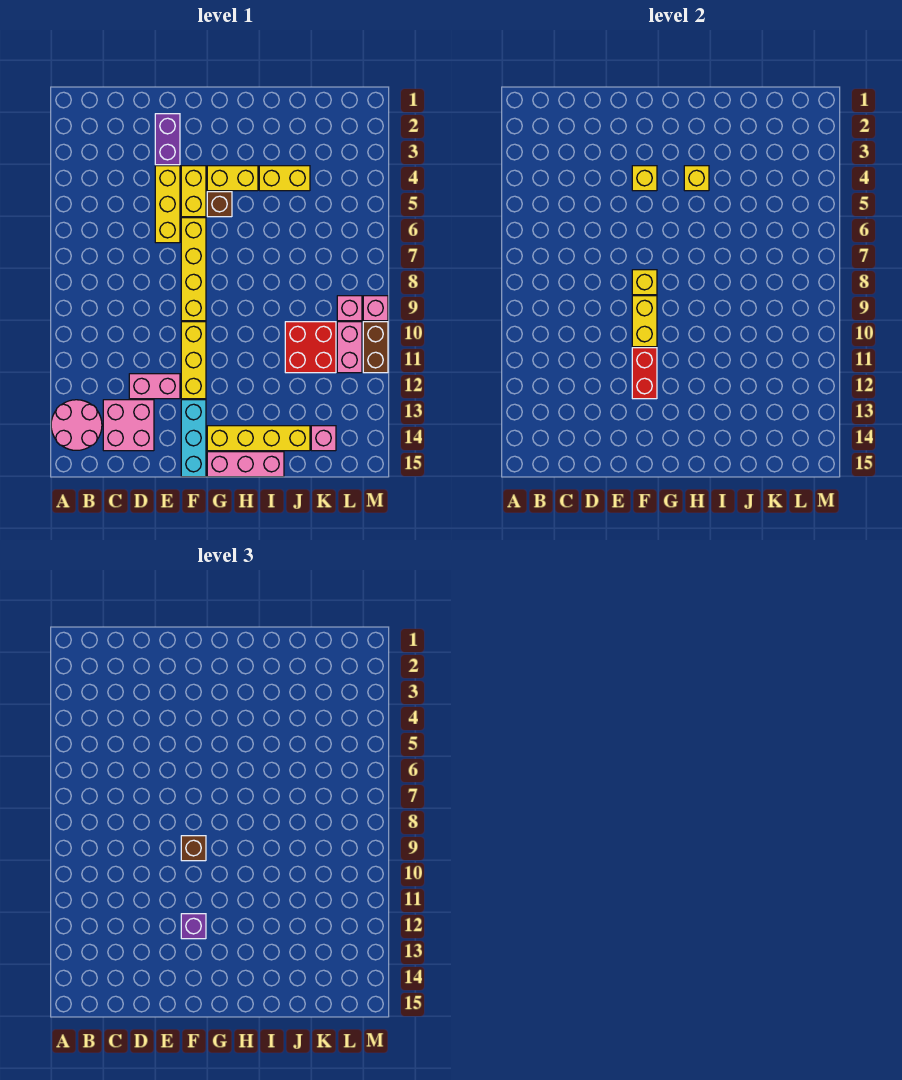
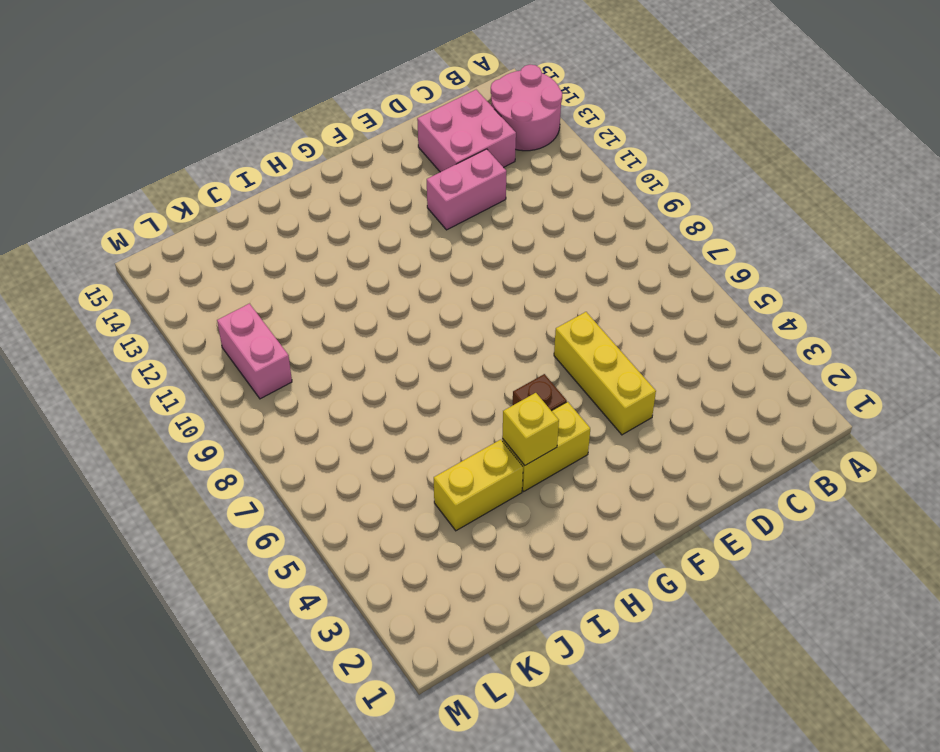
none -> purple brick E2:E3 level 1
none -> yellow brick F4:F5 level 1
none -> yellow brick F6:F9 level 1

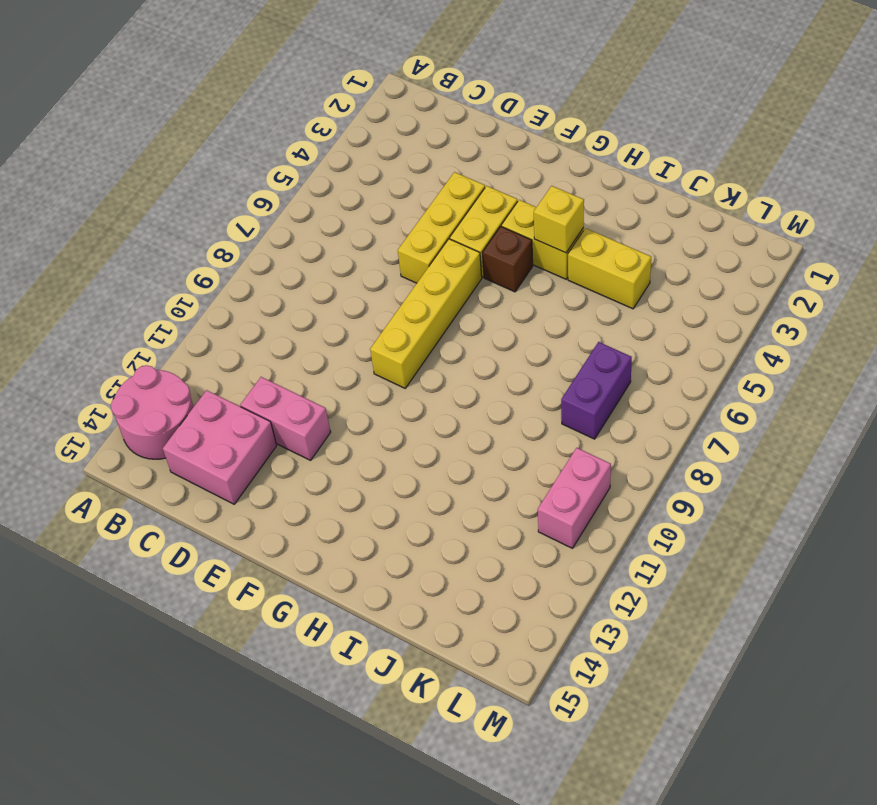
purple brick K7:K8 level 1 -> purple brick E2:E3 level 1
none -> yellow brick F10:F12 level 1
none -> cyan brick F13:F15 level 1
none -> yellow brick G14:J14 level 1

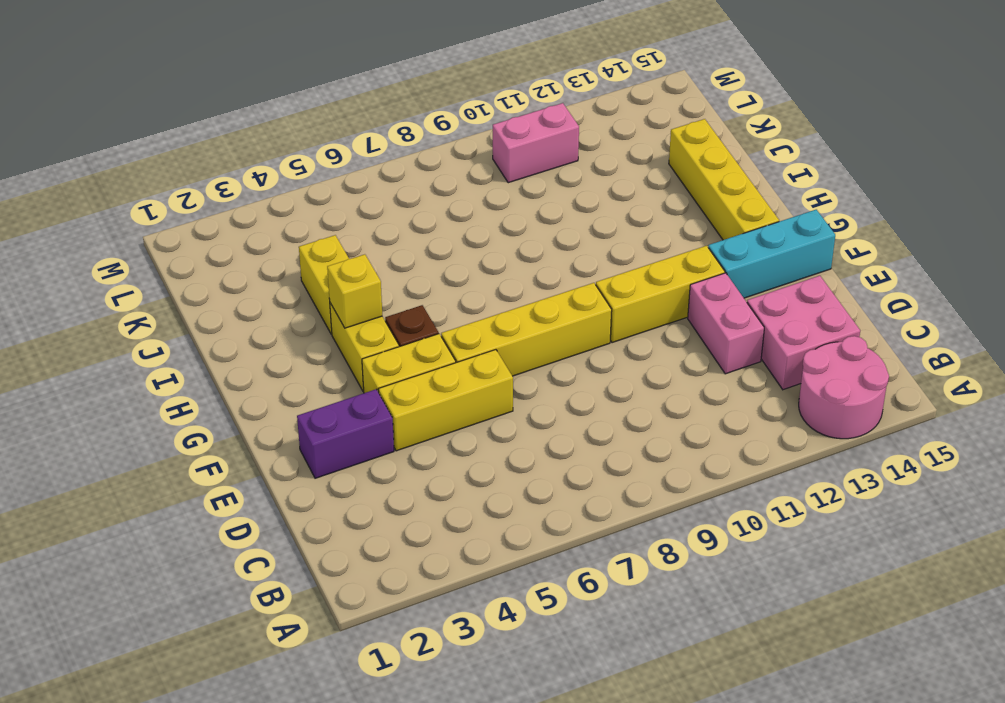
none -> pink brick G15:I15 level 1
none -> red brick J10:K11 level 1
none -> pink brick K14 level 1

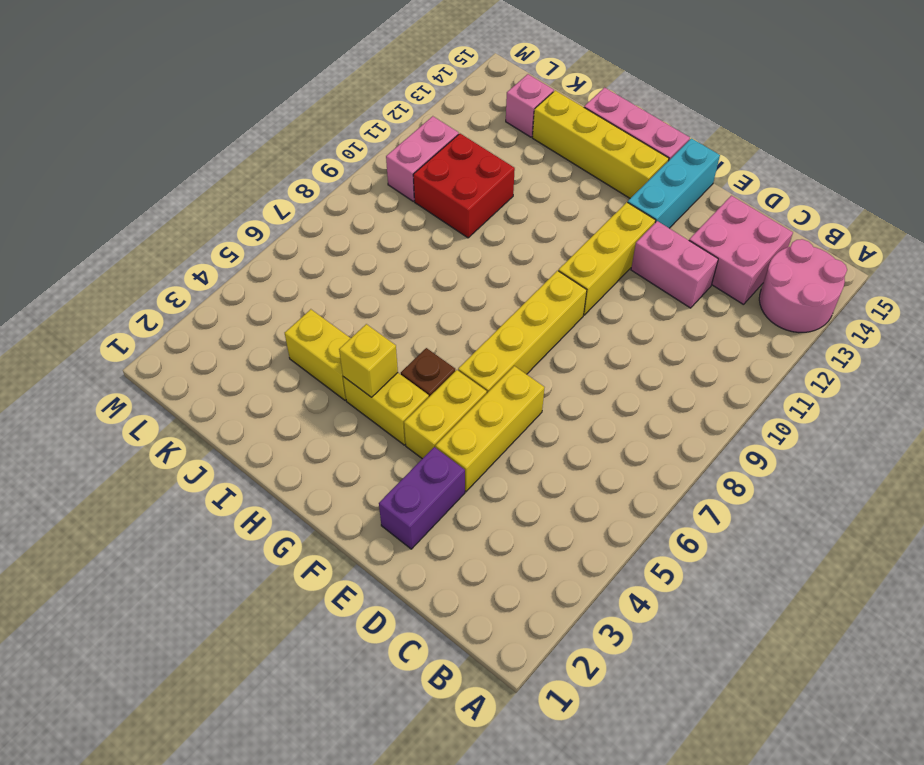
none -> pink brick L9 level 1
none -> pink brick M9 level 1
none -> brown brick M10:M11 level 1

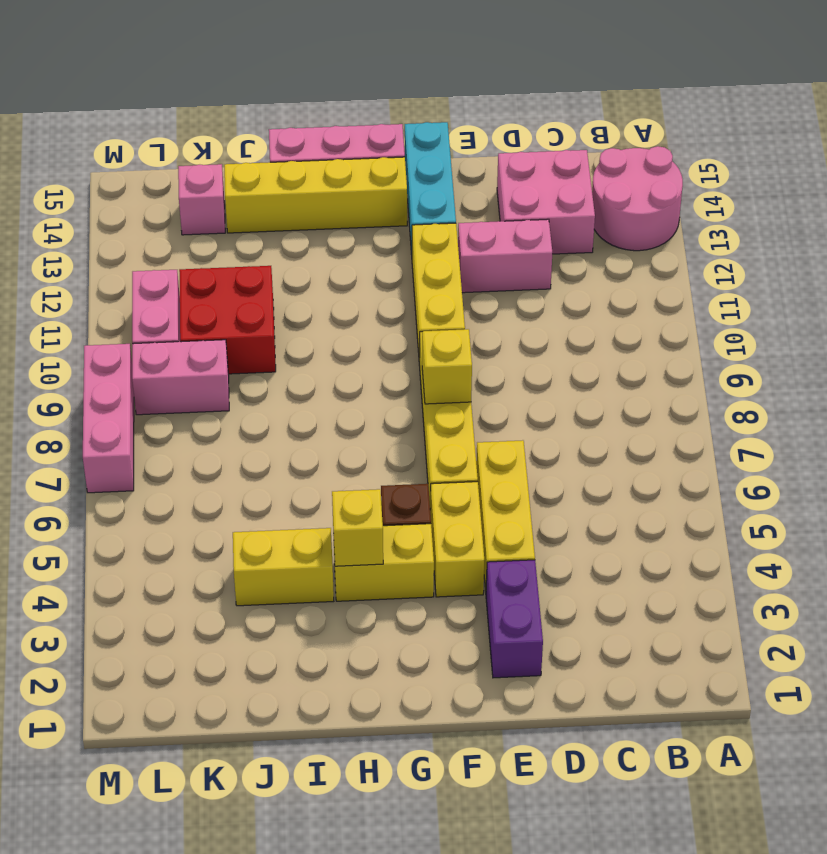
pink brick K9:L9 level 1 -> pink brick L9 level 1
pink brick M7:M9 level 1 -> pink brick M9 level 1
none -> brown brick M10:M11 level 1
none -> yellow brick F4 level 2
none -> yellow brick F9:F10 level 2

